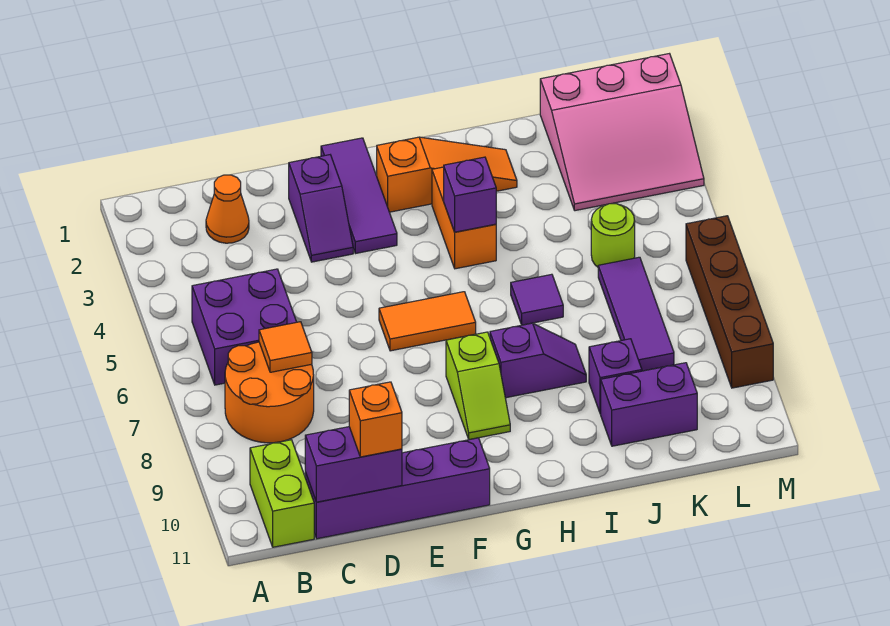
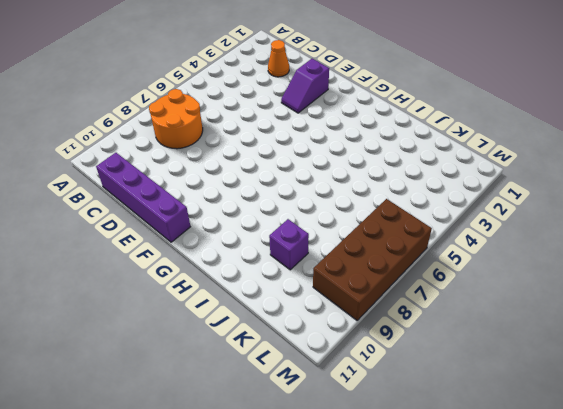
brown brick L6:M9 level 1 -> brown brick M6:M9 level 1
none -> purple brick B5:C6 level 1
none -> lime brick B10:B11 level 1
none -> purple tile F1:F3 level 1

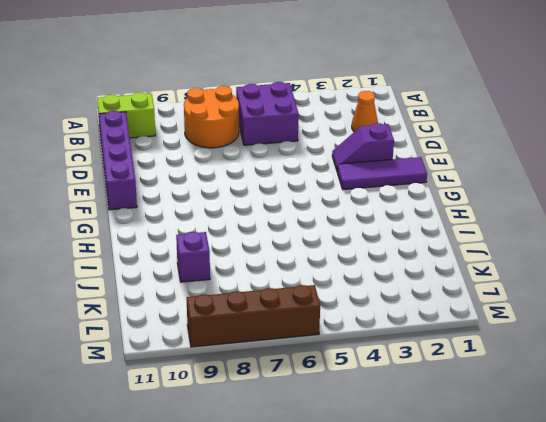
none -> orange tile F6:G6 level 1
none -> orange slope G2:I2 level 1 top G
none -> lime slope G8:G9 level 1 top 8

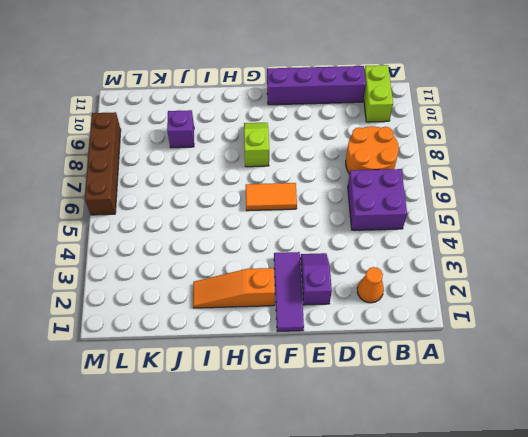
none -> orange brick H3:H4 level 1
none -> purple slope H8:I8 level 1 top H
none -> purple tile I6 level 1

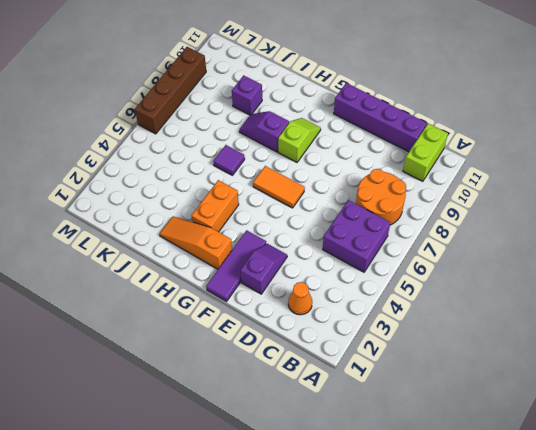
none -> purple brick J10:K10 level 1
none -> pink slope K1:M3 level 1 top 1
none -> lime round brick K5 level 1

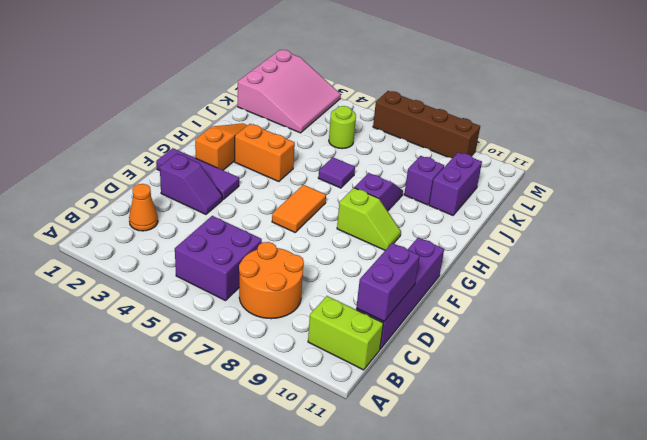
none -> purple tile K6:K8 level 1
none -> orange tile C7 level 2
none -> purple brick H4 level 2

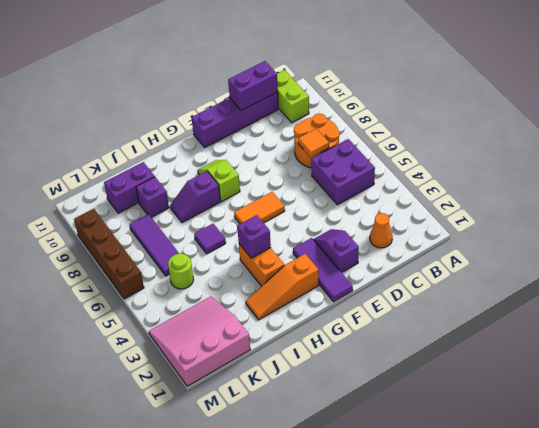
none -> orange brick D11 level 3

